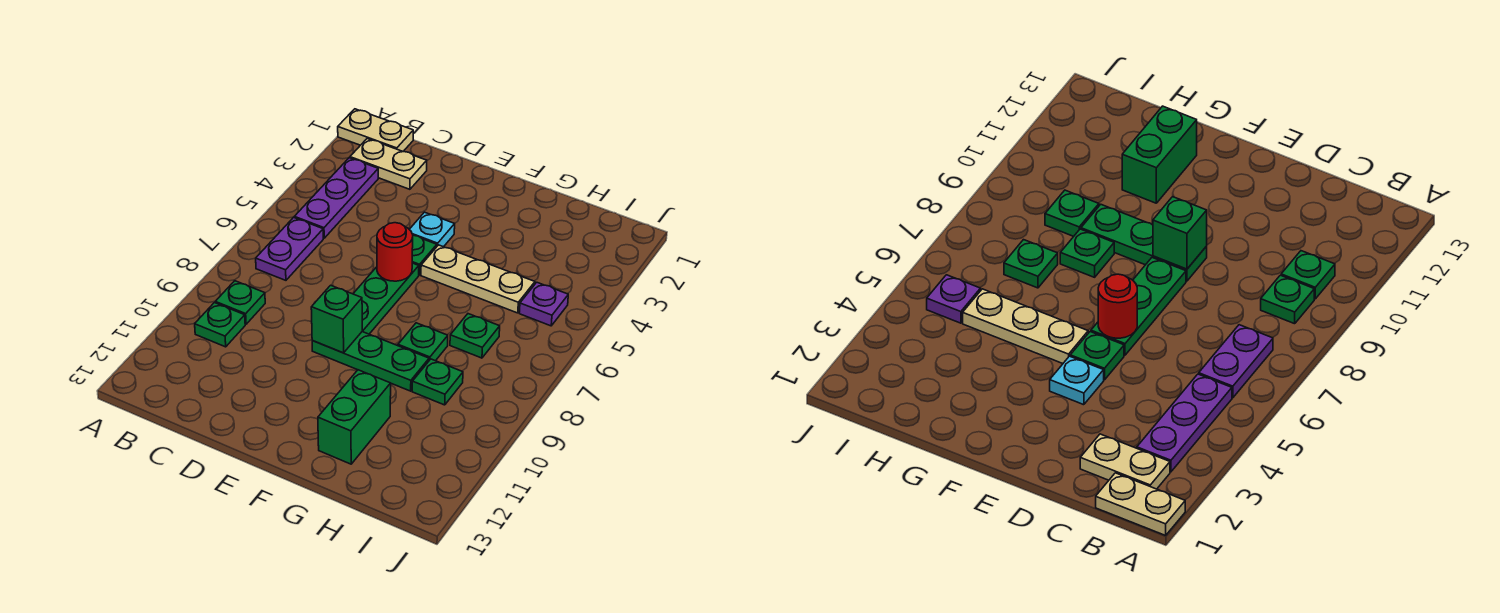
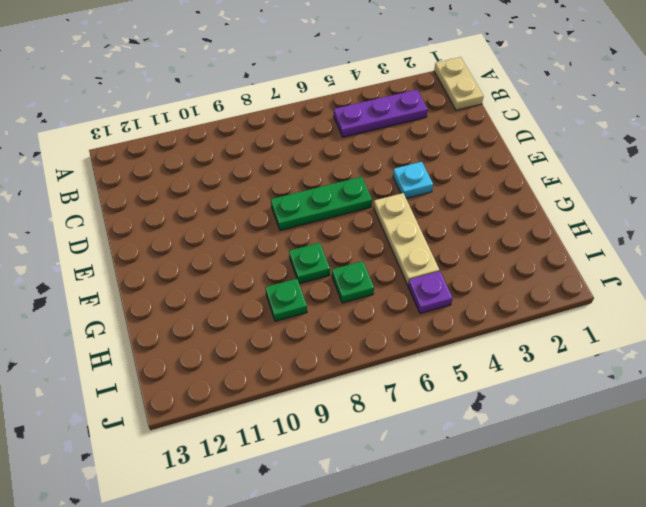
none -> tan plate B2:C2 level 1
none -> purple plate B6:B7 level 1
none -> green plate B9 level 1

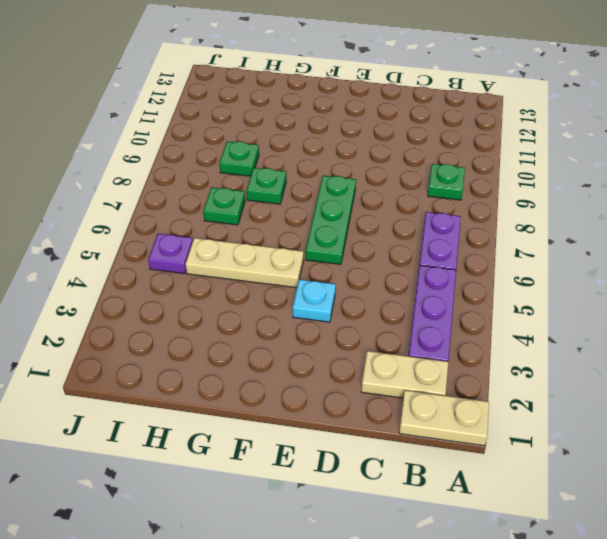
none -> green plate B10 level 1
none -> green plate E5 level 1
none -> green plate E9:G9 level 1

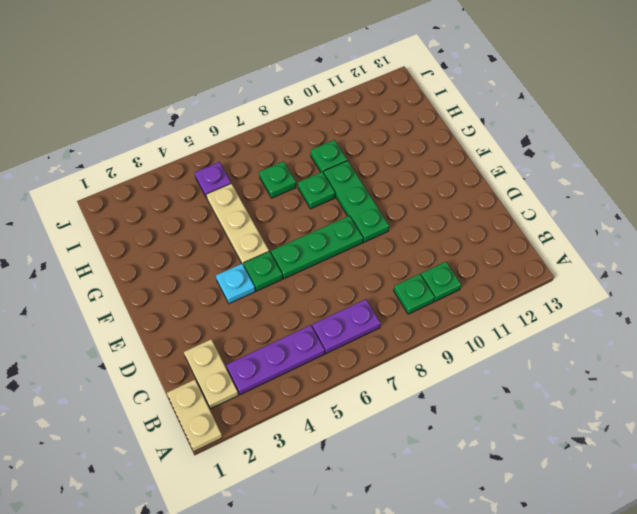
none -> green brick G11:G12 level 1
none -> red round brick E6 level 2
none -> green brick E9 level 2

